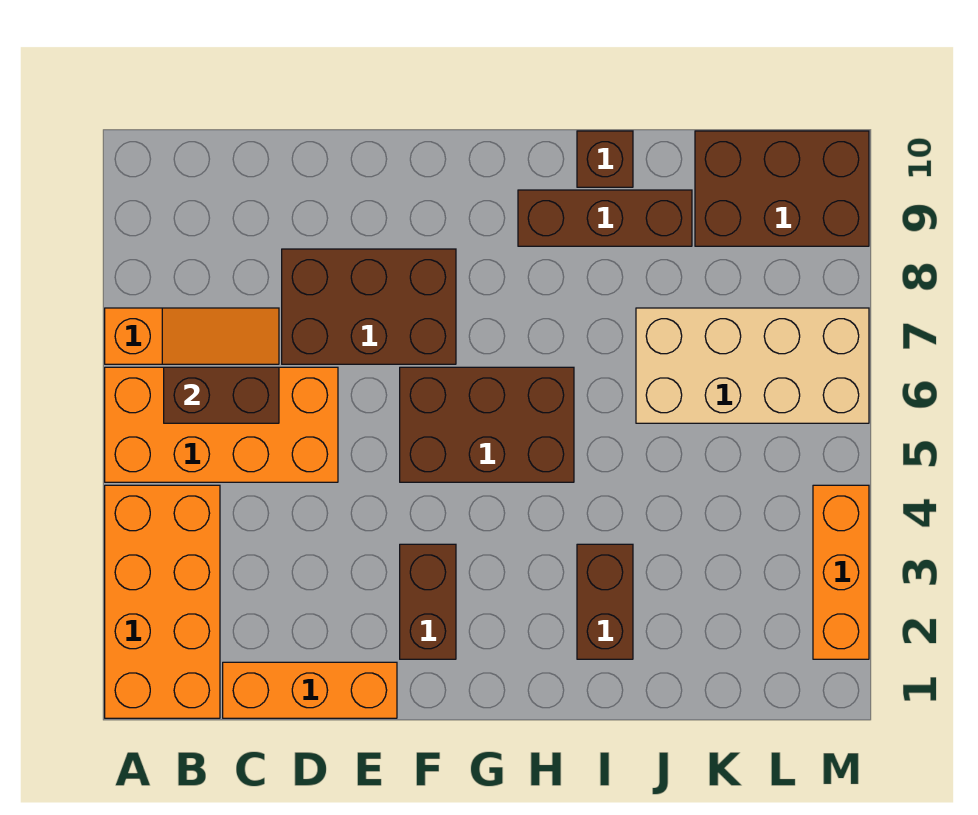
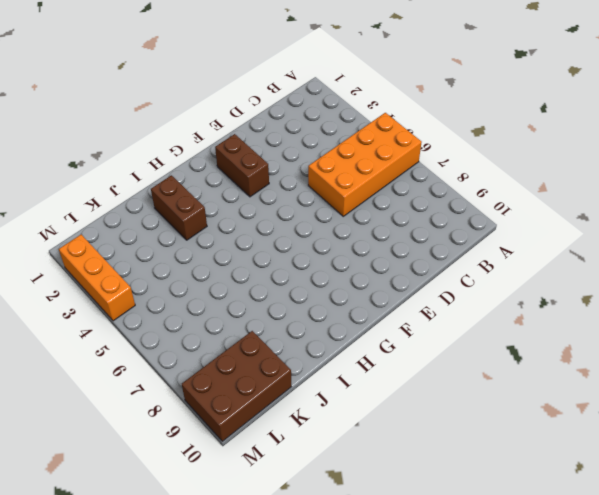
none -> orange brick A1:B4 level 1
none -> orange slope A7:C7 level 1 top A
none -> orange brick C1:E1 level 1

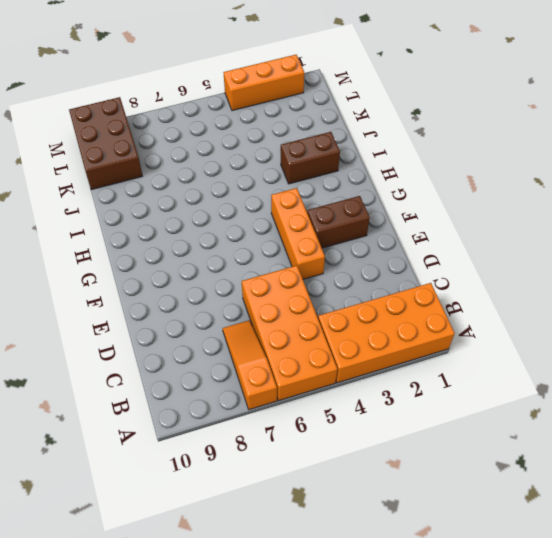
orange brick E4:G4 level 1 -> orange brick C1:E1 level 1
none -> brown brick D7:F8 level 1
none -> brown brick F5:H6 level 1
none -> brown brick H9:J9 level 1

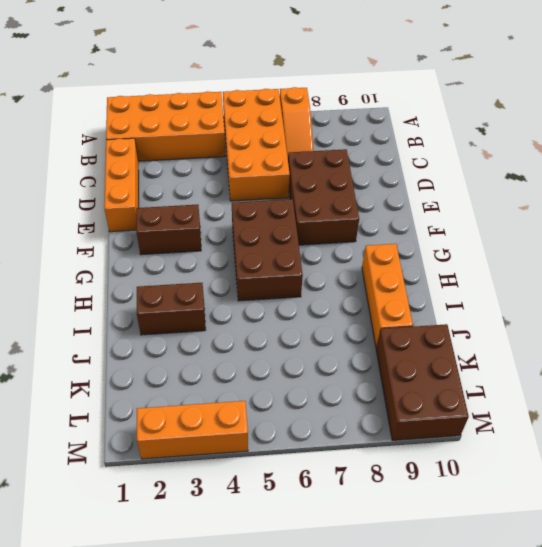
orange brick H9:J9 level 1 -> brown brick H9:J9 level 1
none -> brown brick I10 level 1
none -> tan brick J6:M7 level 1
none -> brown brick B6:C6 level 2

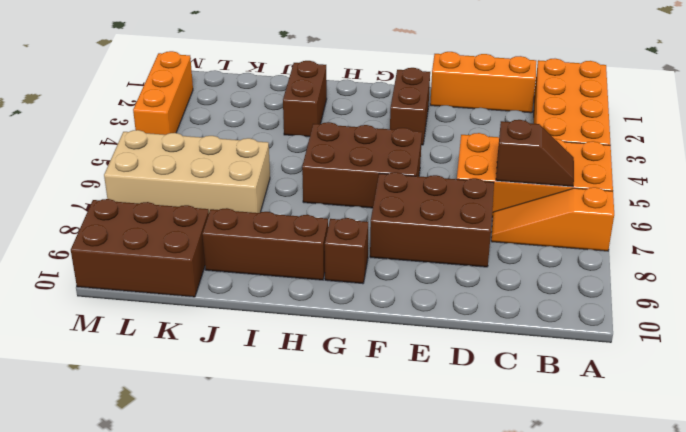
brown slope B6:C6 level 2 top C -> brown brick B6:C6 level 2
brown brick G9 level 1 -> brown brick I10 level 1

